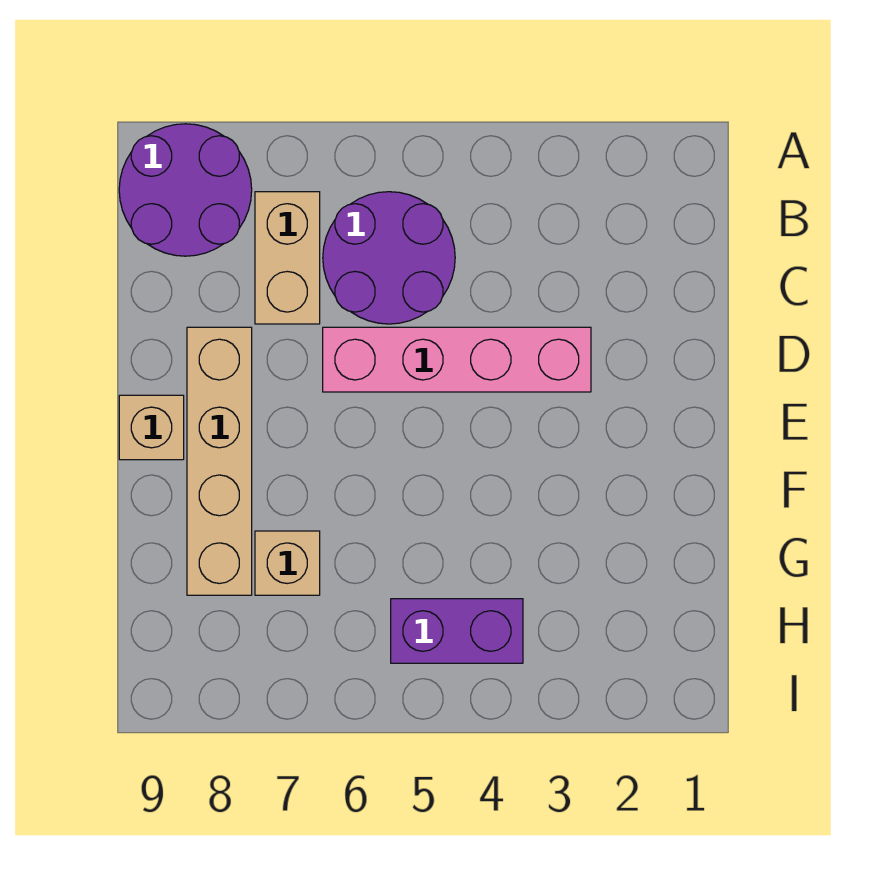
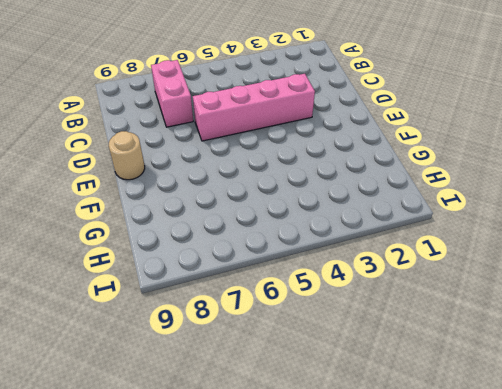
pink brick B7:C7 level 1 -> tan brick B7:C7 level 1
tan round brick E9 level 1 -> tan brick E9 level 1
none -> purple round brick A8:B9 level 1
none -> purple round brick B5:C6 level 1

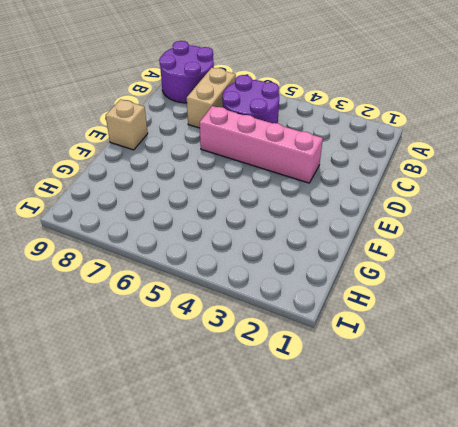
none -> tan brick D8:G8 level 1
none -> tan brick G7 level 1

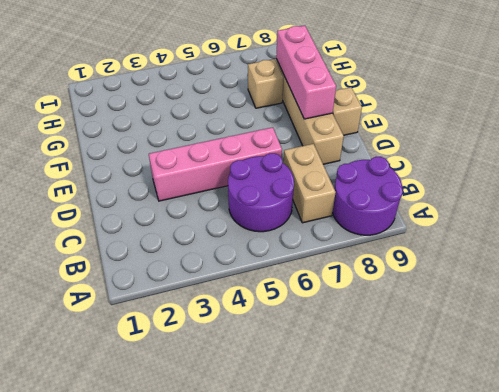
pink brick E8:G8 level 2 -> none
none -> purple brick H4:H5 level 1

